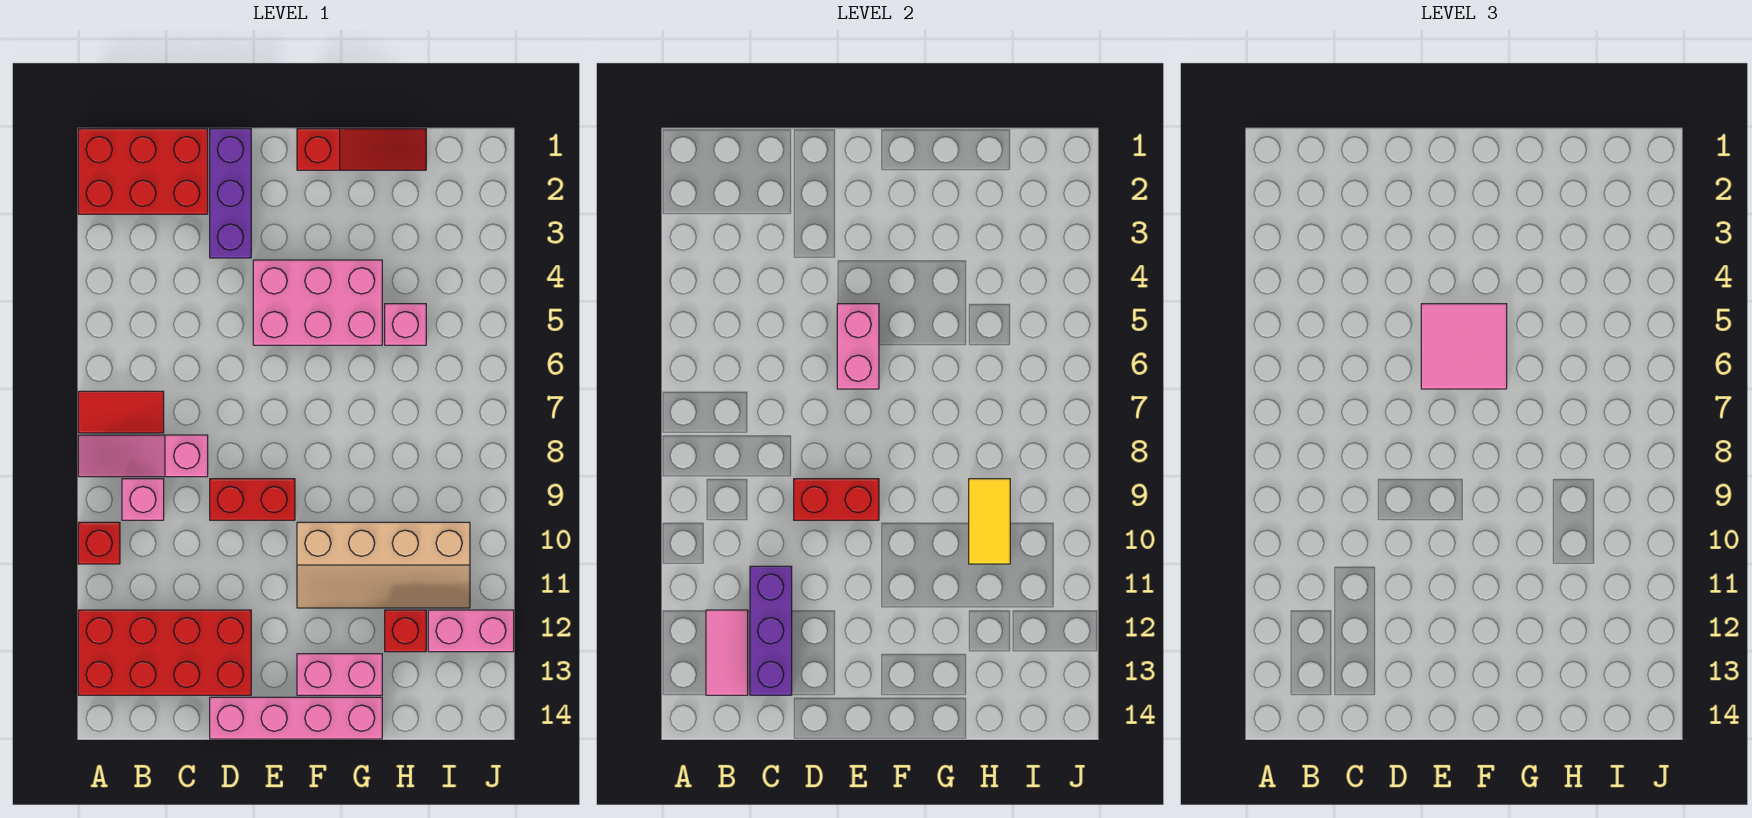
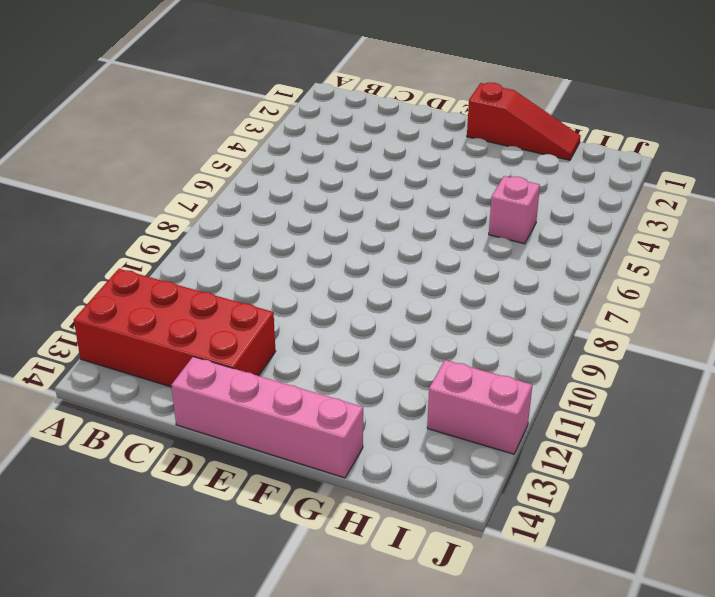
none -> red brick A1:C2 level 1
none -> red tile A7:B7 level 1
none -> pink slope A8:C8 level 1 top C

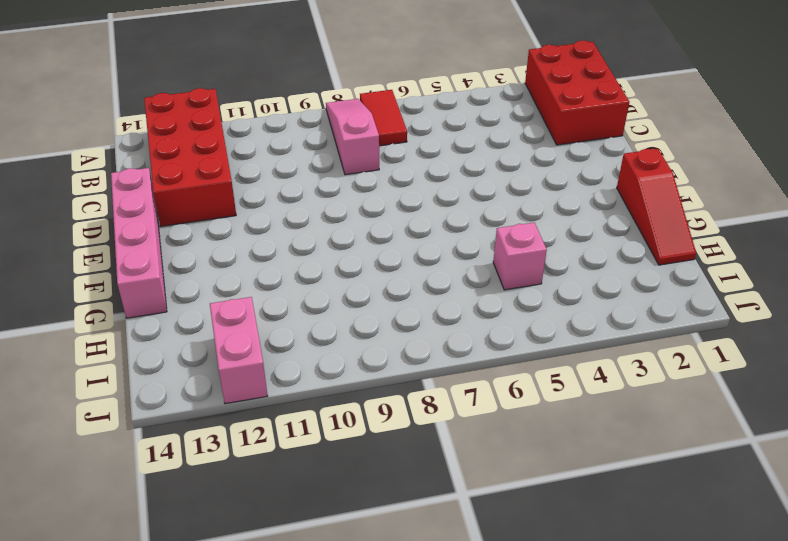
none -> red brick A10 level 1
none -> pink brick B9 level 1
none -> purple brick D1:D3 level 1

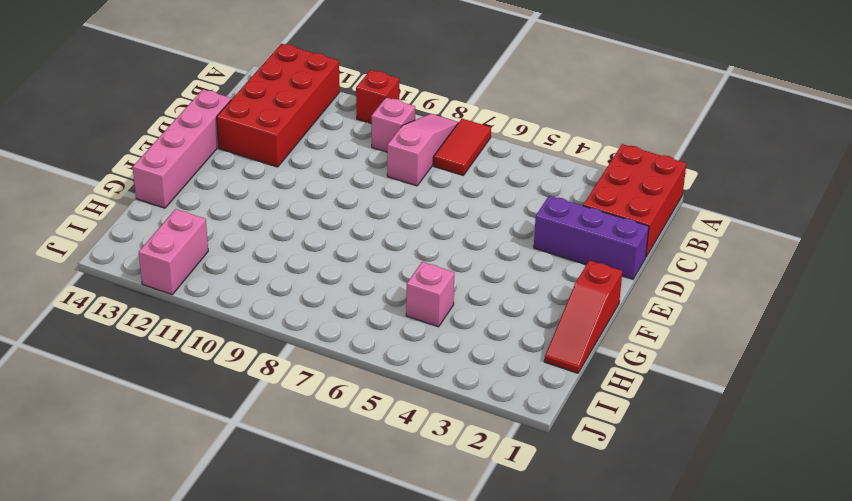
none -> red brick D9:E9 level 1
none -> pink brick E4:G5 level 1
none -> tan slope F10:I11 level 1 top 10

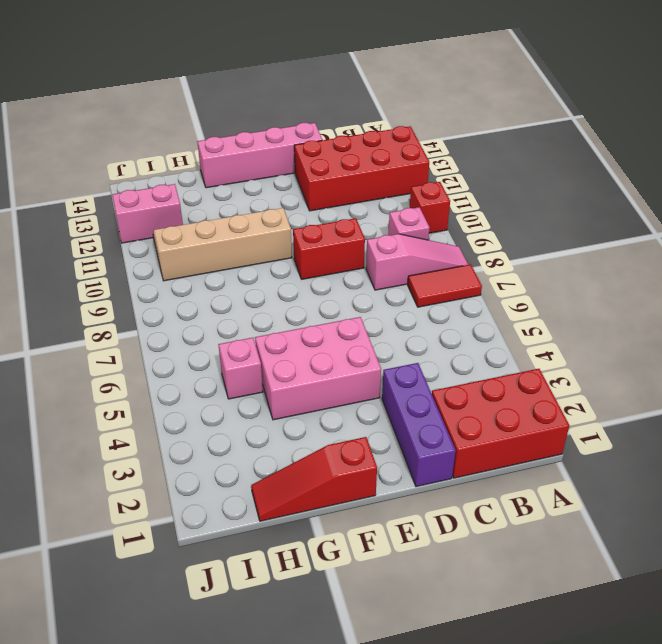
none -> pink brick F13:G13 level 1
none -> red brick H12 level 1
none -> pink tile B12:B13 level 2

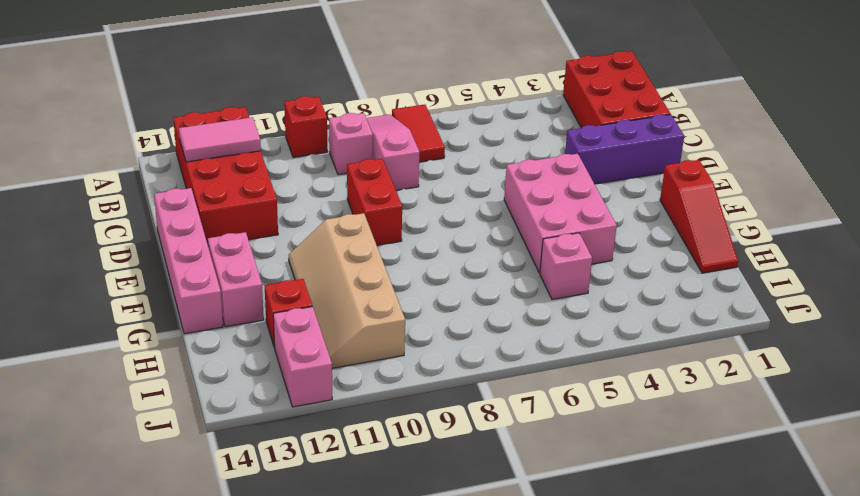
none -> purple brick C11:C13 level 2
none -> red brick D9:E9 level 2
none -> pink brick E5:E6 level 2

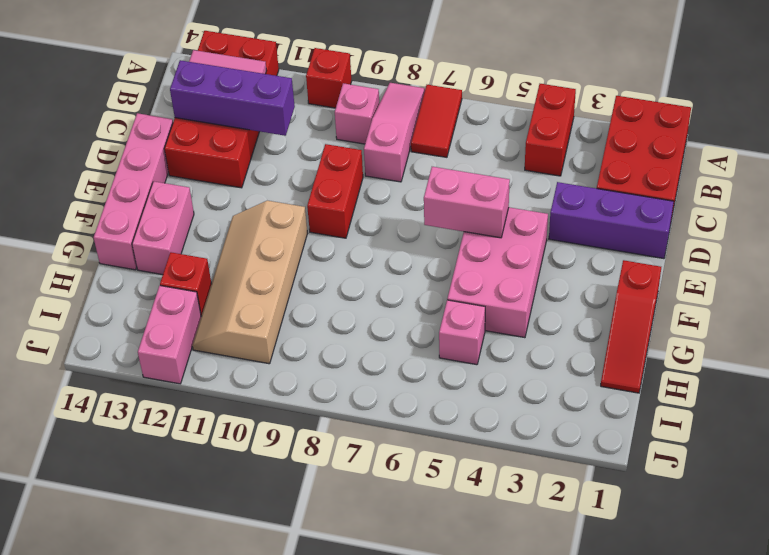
red brick A4:B4 level 1 -> red brick D9:E9 level 2
none -> yellow tile H9:H10 level 2
none -> pink tile E5:F6 level 3

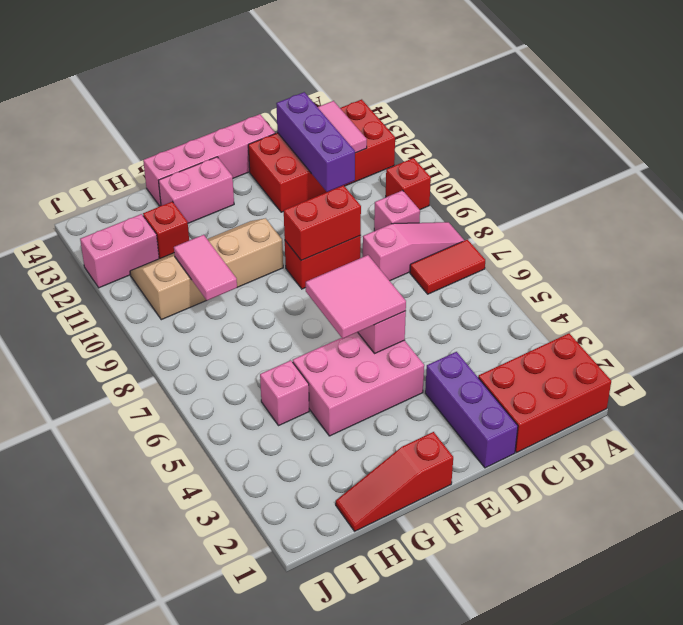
pink tile H9:H10 level 2 -> yellow tile H9:H10 level 2

